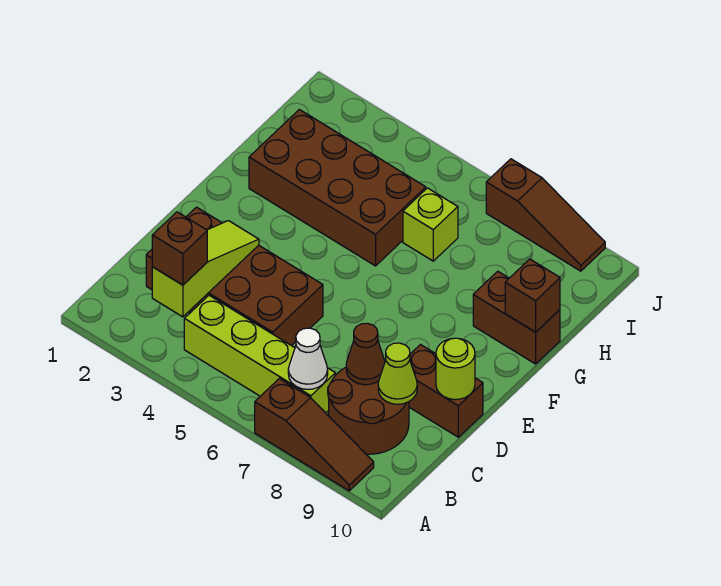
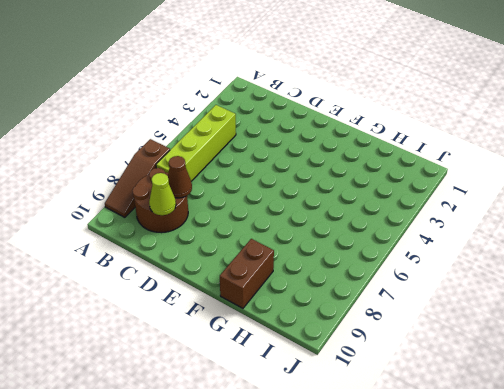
none -> brown brick C2:D5 level 1
none -> brown brick D9:D10 level 1
none -> brown brick G2:H5 level 1

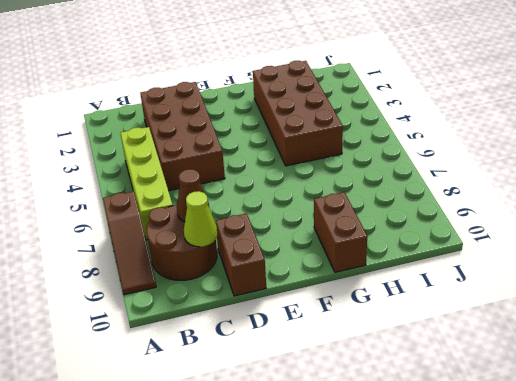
none -> lime brick H6 level 1
none -> brown slope J7:J9 level 1 top 7
none -> lime slope B3:D3 level 2 top B

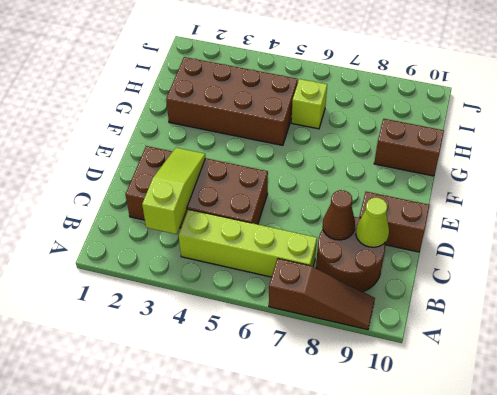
none -> brown slope J7:J9 level 1 top 7
none -> white cone B7 level 2
none -> lime round brick D10 level 2

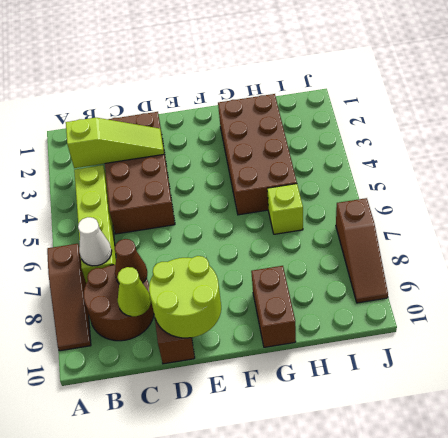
lime round brick D9:E10 level 2 -> lime round brick D10 level 2
none -> brown brick G10 level 2
none -> brown brick B3 level 3

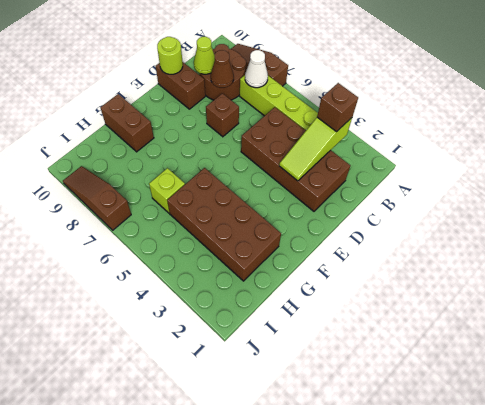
brown brick D7 level 1 -> brown brick G10 level 2

